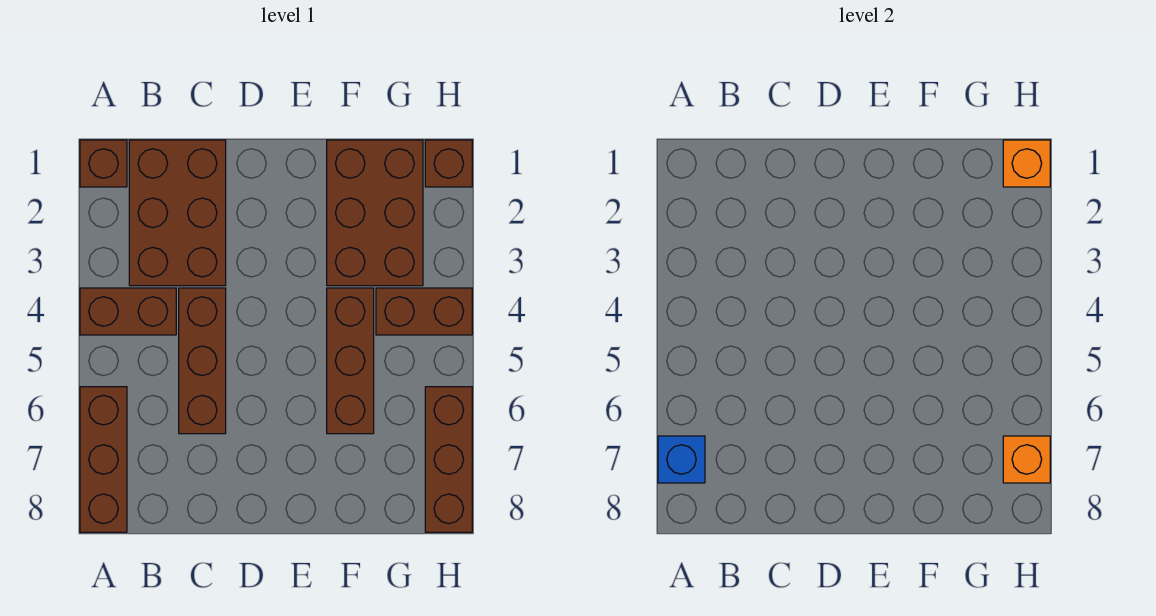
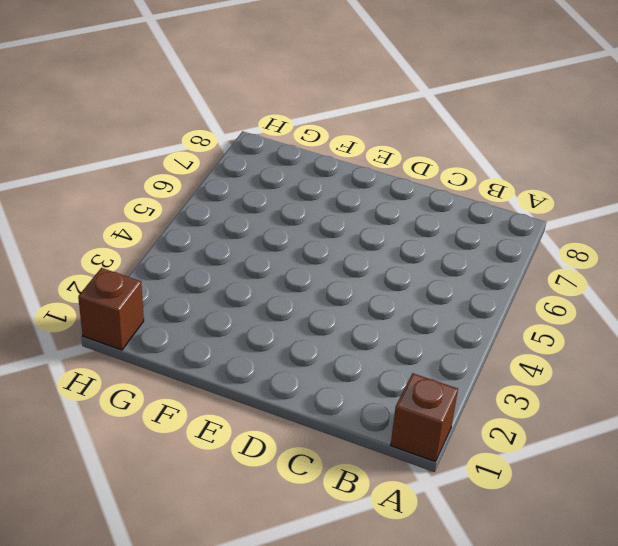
none -> brown brick A4:B4 level 1
none -> brown brick A6:A8 level 1
none -> brown brick B1:C3 level 1

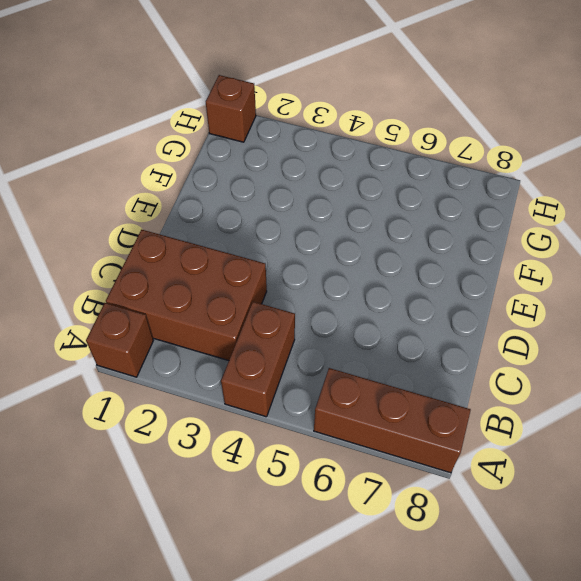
none -> brown brick C4:C6 level 1
none -> brown brick F1:G3 level 1
none -> brown brick F4:F6 level 1

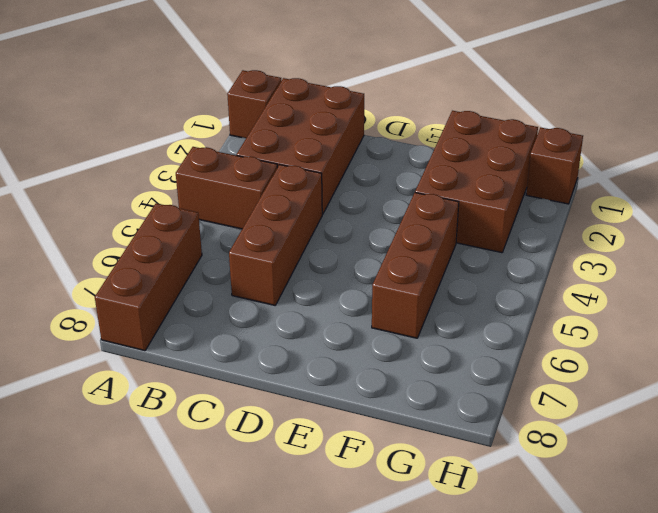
none -> brown brick G4:H4 level 1
none -> brown brick H6:H8 level 1
none -> blue brick A7 level 2

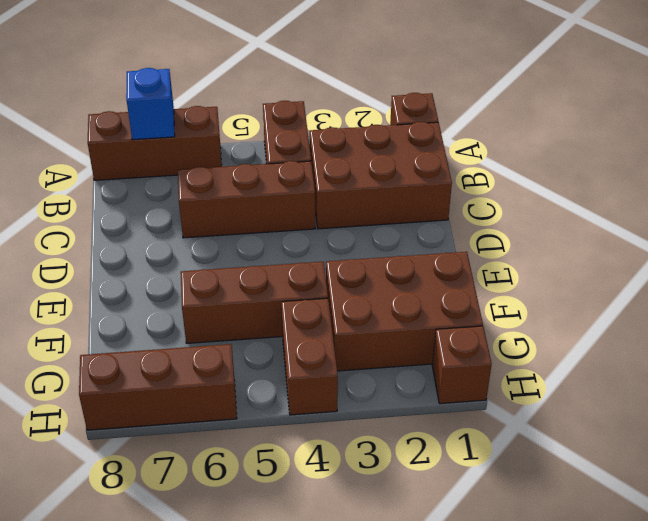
none -> orange brick H1 level 2
none -> orange brick H7 level 2

